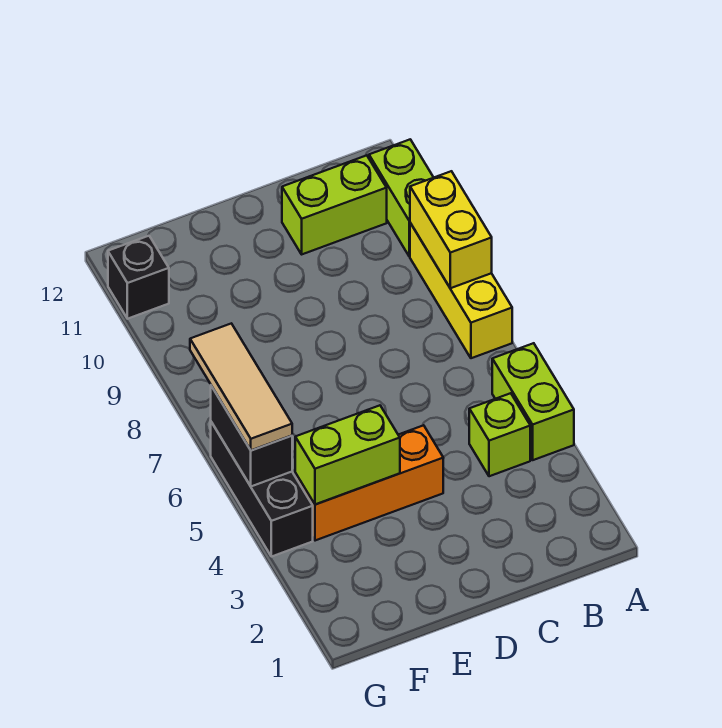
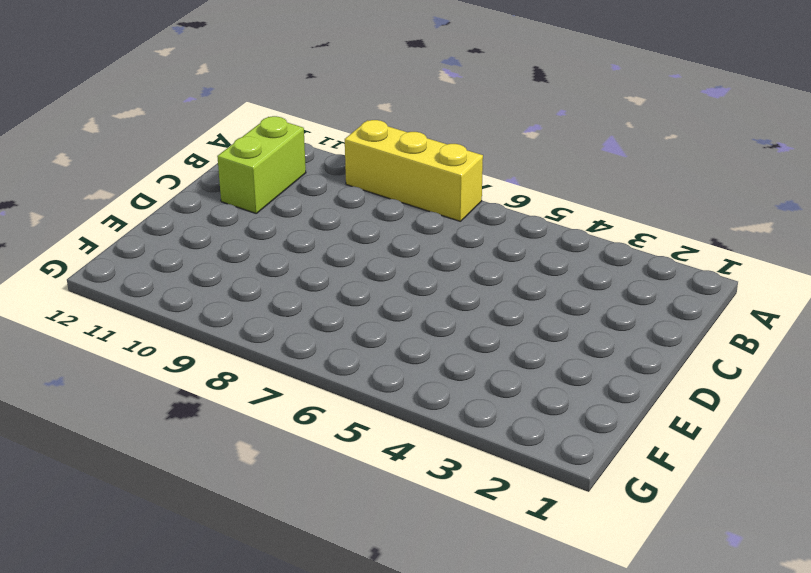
none -> lime brick A4:A5 level 1
none -> lime brick A10:A11 level 1
none -> lime brick B4 level 1

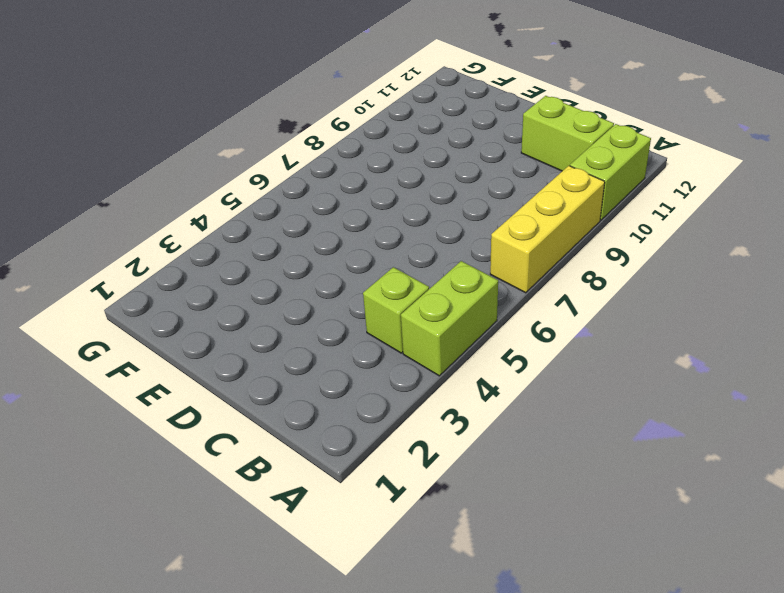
none -> orange brick D4:F4 level 1
none -> black brick G4:G6 level 1
none -> black brick G11 level 1

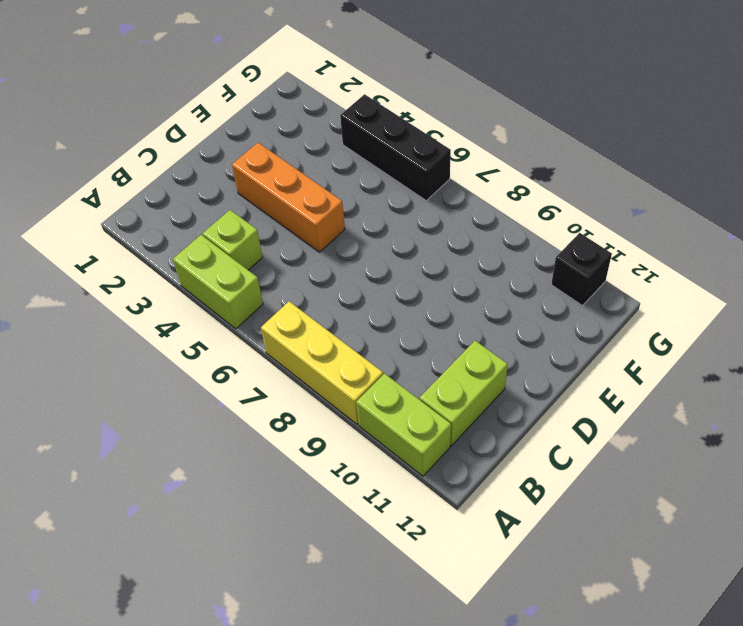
orange brick D3:D5 level 1 -> orange brick D4:F4 level 1
none -> yellow brick A8:A9 level 2
none -> lime brick E4:F4 level 2
none -> black brick G5:G6 level 2

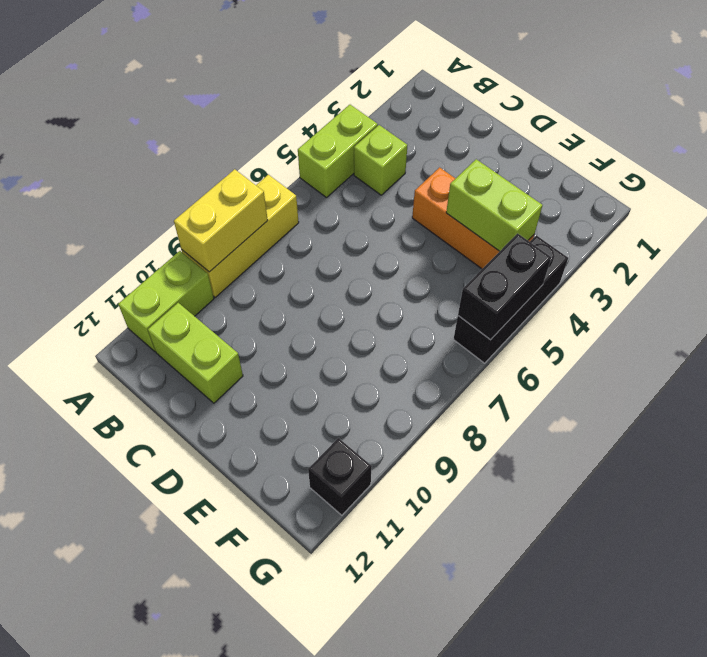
none -> tan tile G5:G7 level 3

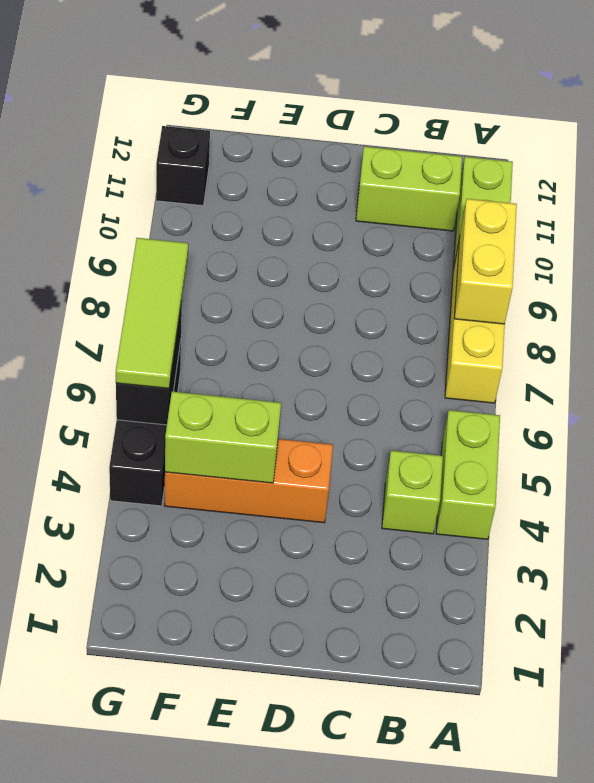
lime tile G5:G7 level 3 -> tan tile G5:G7 level 3

